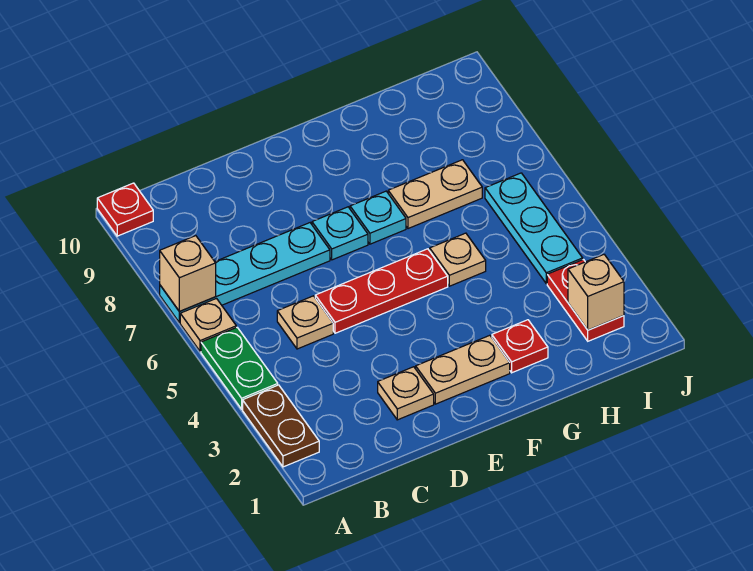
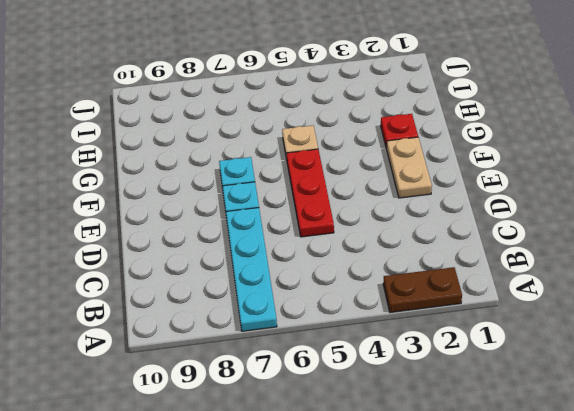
none -> green plate A4:A5 level 1
none -> tan plate A6 level 1
none -> red plate A10 level 1

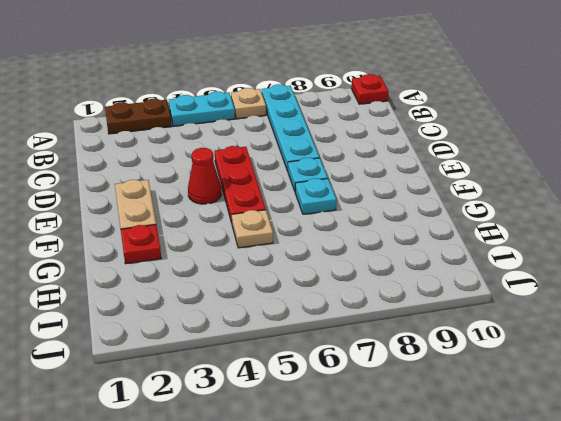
cyan plate A4:A5 level 1 -> green plate A4:A5 level 1
red cone E4 level 1 -> none
none -> tan plate C5 level 1
none -> tan plate D2 level 1
none -> tan plate G7:H7 level 1

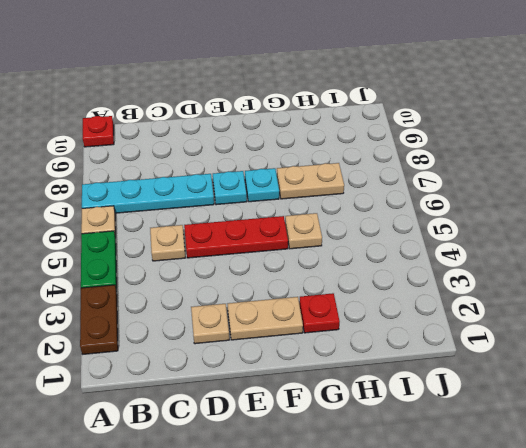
none -> red plate I2:I3 level 1
none -> cyan plate I4:I6 level 1
none -> tan brick A7 level 2

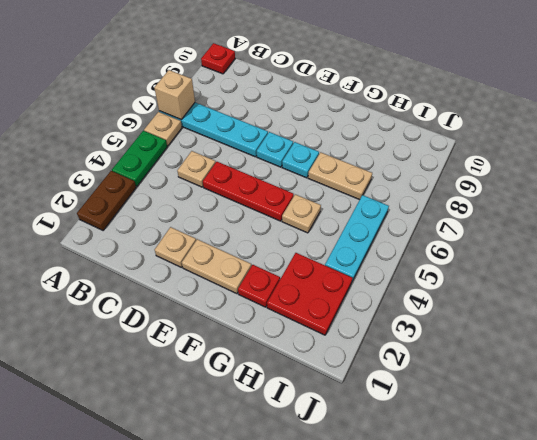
red plate H2:I3 level 1 -> red plate I2:I3 level 1
none -> tan brick I2 level 2

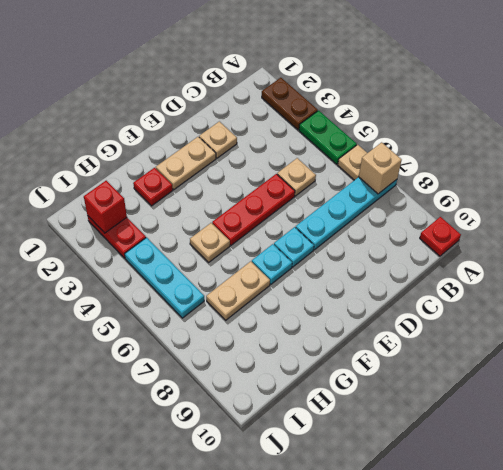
red brick I2 level 2 -> tan brick I2 level 2

